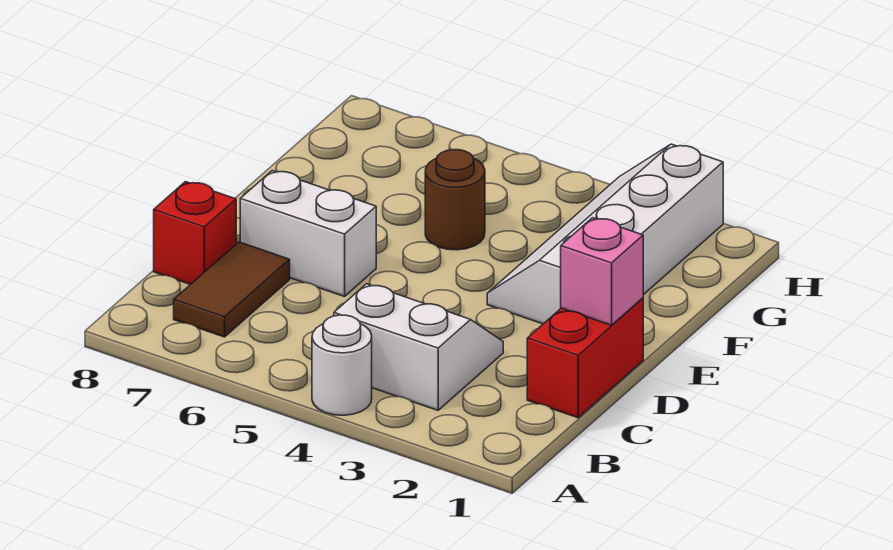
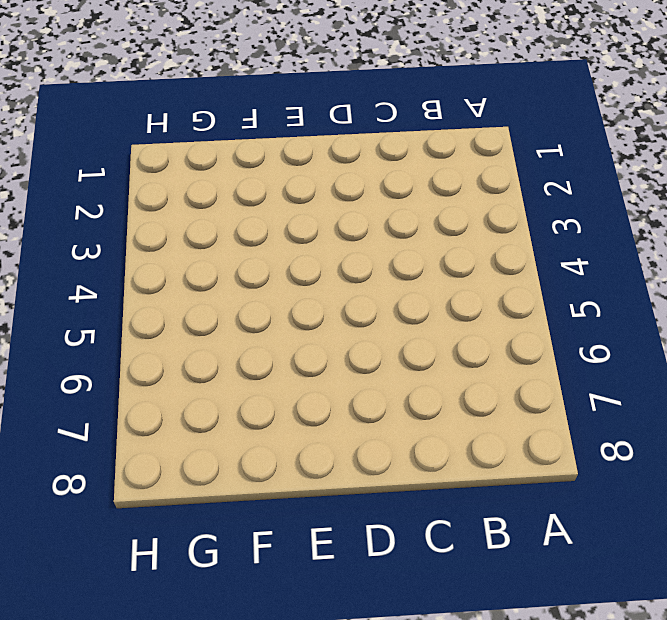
none -> white round brick A4 level 1
none -> white slope B3:C4 level 1 top B

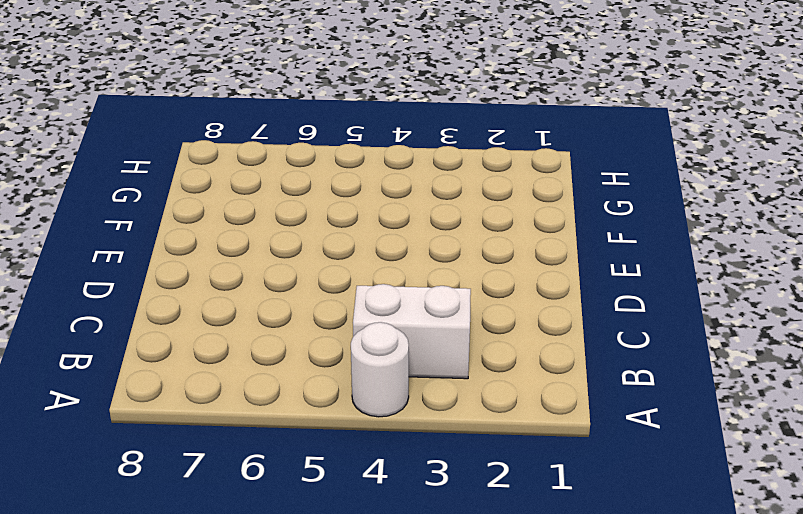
none -> brown tile B7:C7 level 1
none -> red brick C1:D1 level 1

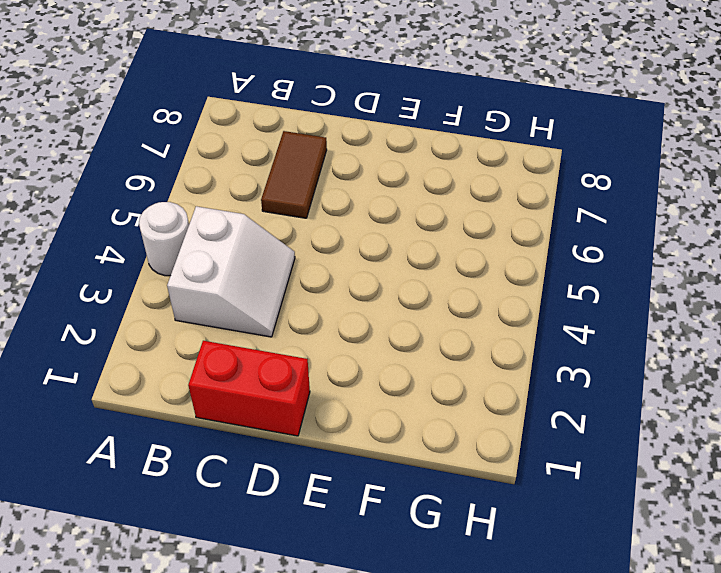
brown tile C6:C7 level 1 -> brown tile B7:C7 level 1
none -> red brick C8 level 1
none -> white brick D6:D7 level 1

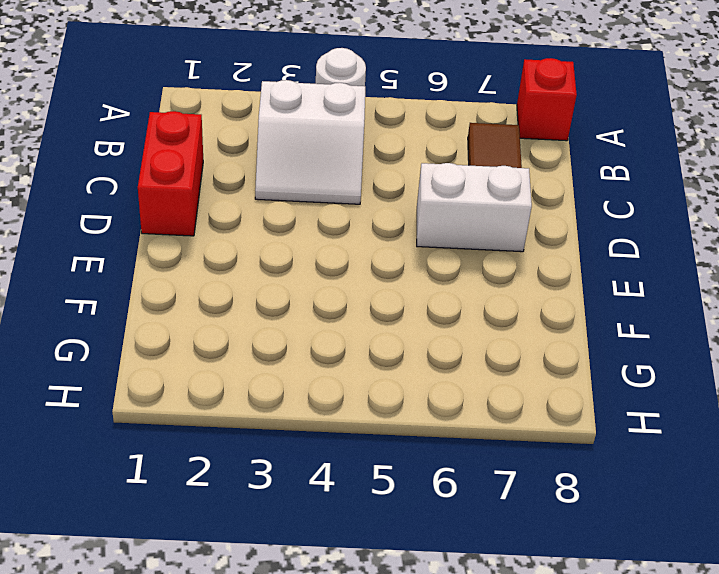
red brick A8 level 1 -> red brick C8 level 1
none -> white slope E2:H3 level 1 top 2
none -> brown round brick F5 level 1

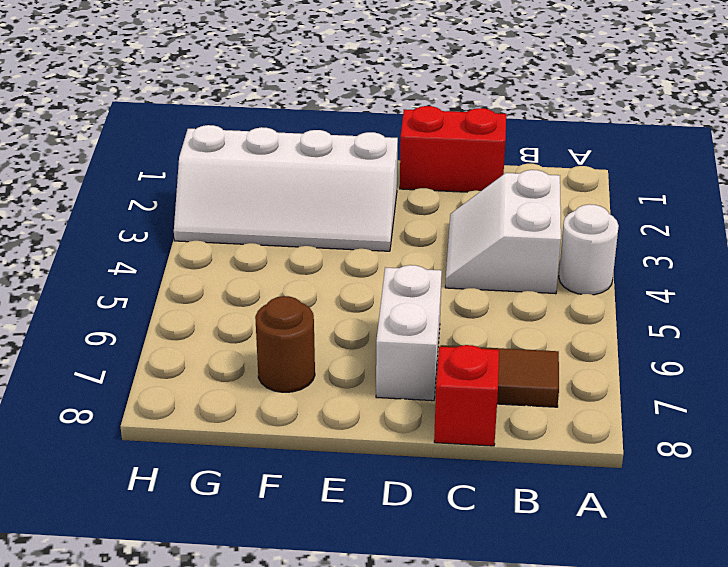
brown round brick F7 level 1 -> brown round brick F5 level 1
none -> pink brick D1 level 2

